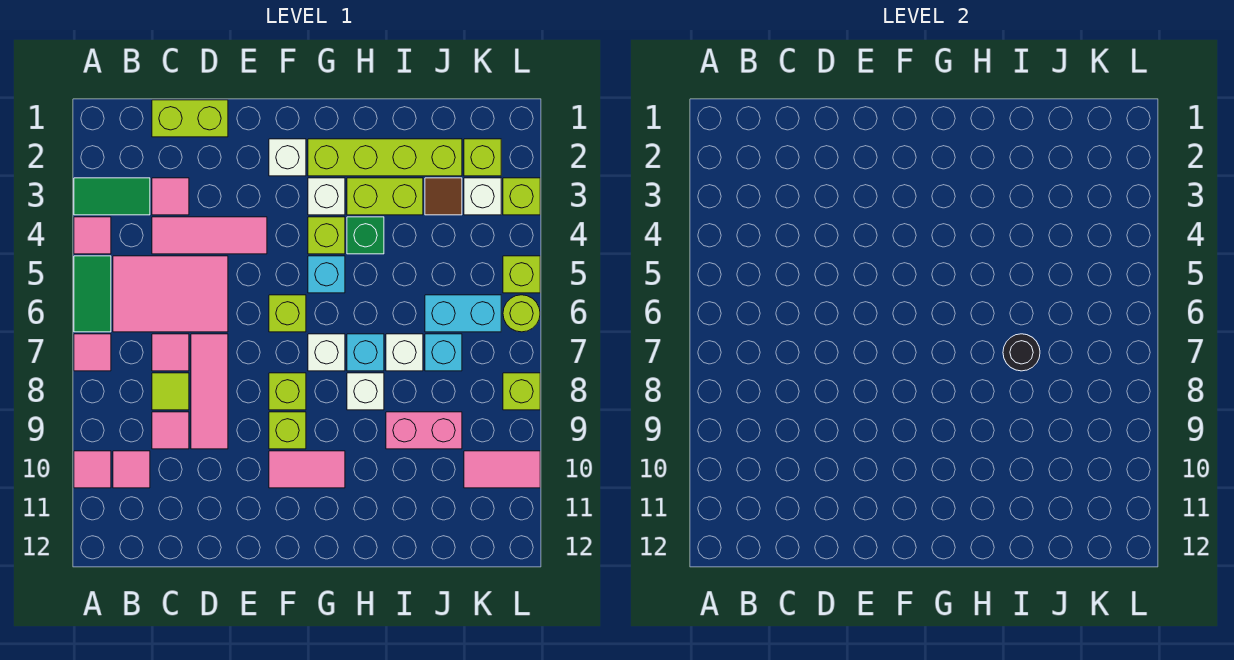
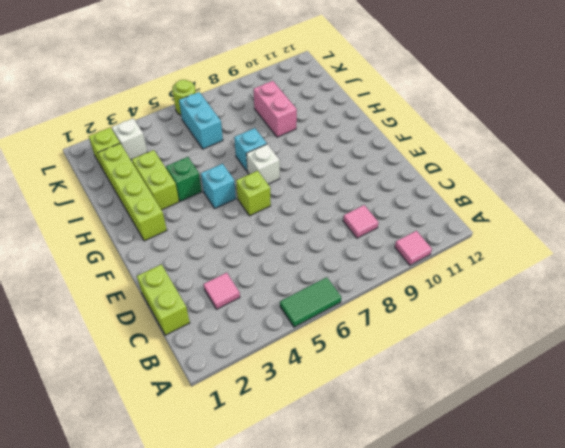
none -> green tile A3:B3 level 1
none -> pink tile A4 level 1
none -> pink tile A7 level 1
none -> pink tile B5:D6 level 1

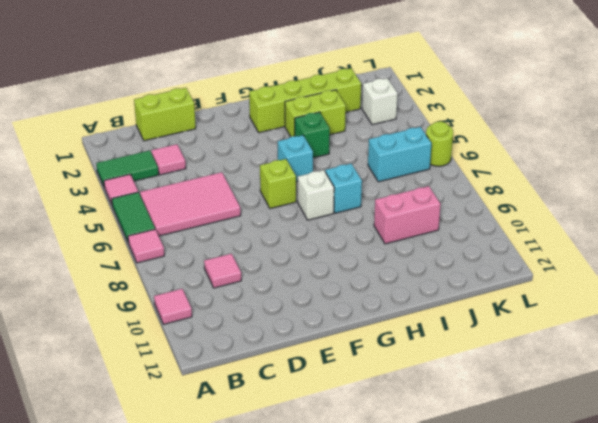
none -> pink tile B10 level 1
none -> pink tile C4:E4 level 1
none -> pink tile C7 level 1
none -> lime tile C8 level 1

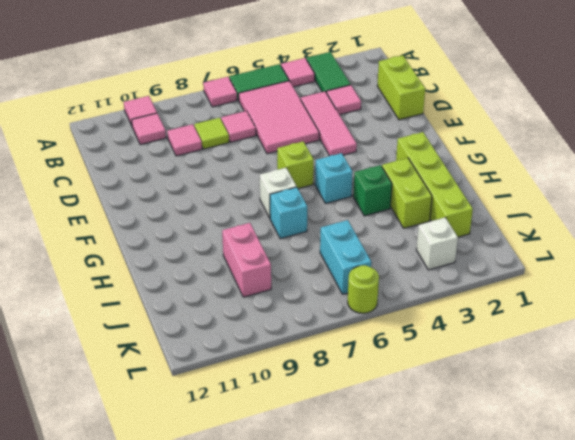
none -> pink tile D7:D9 level 1
none -> white brick F2 level 1
none -> lime brick F8 level 1
none -> lime brick F9 level 1

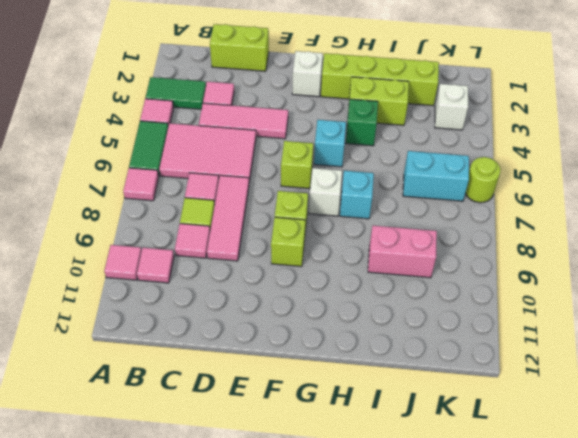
none -> pink tile F10:G10 level 1
none -> white brick G3 level 1
none -> lime brick G4 level 1
none -> white brick H8 level 1

